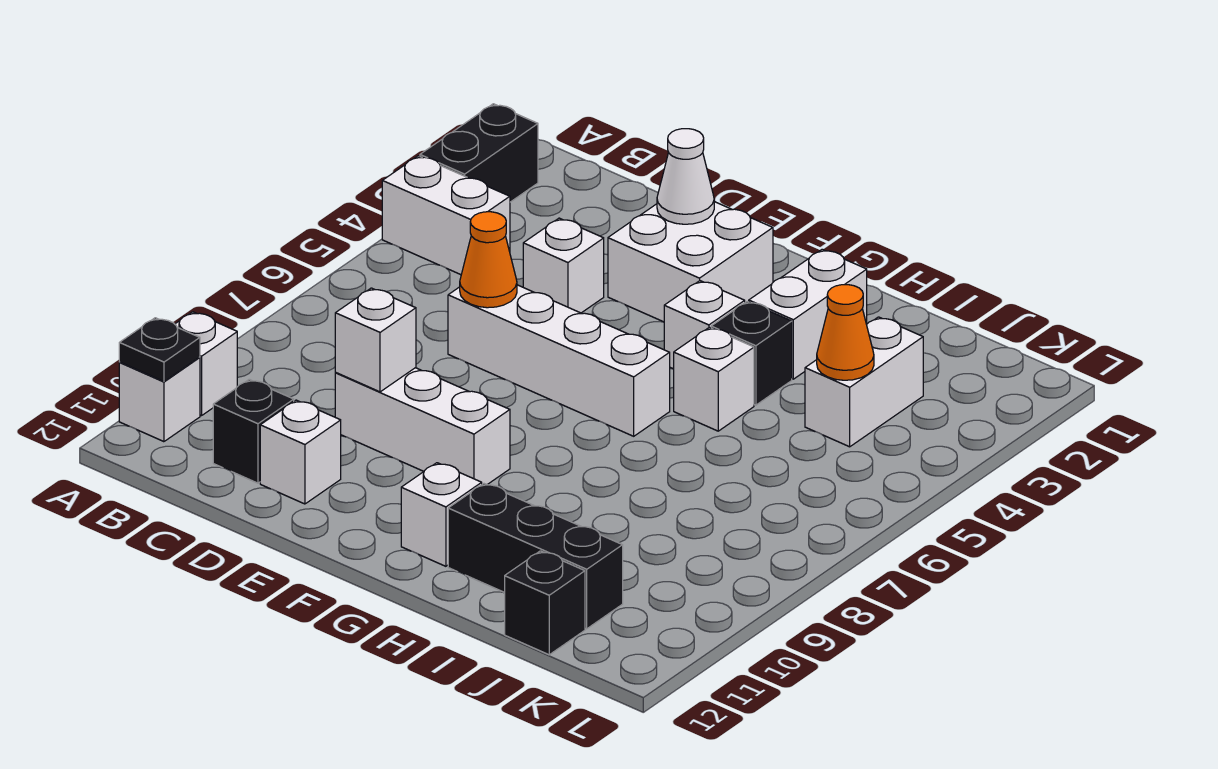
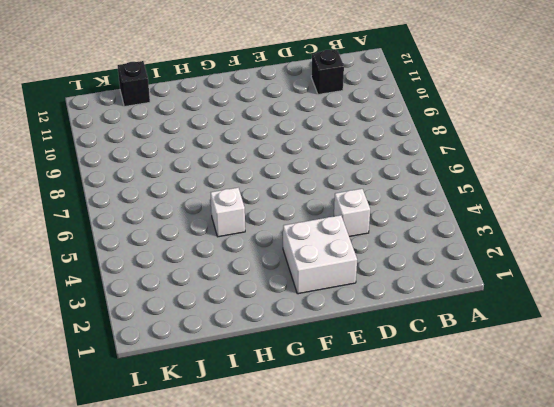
none -> black brick A2:A3 level 1
none -> white brick A4:B4 level 1
none -> white brick A10 level 1

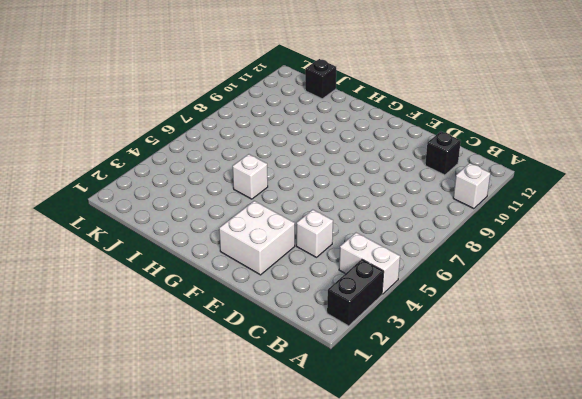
none -> white brick A11 level 1
none -> white brick D6:G6 level 1
none -> white brick D9:F9 level 1

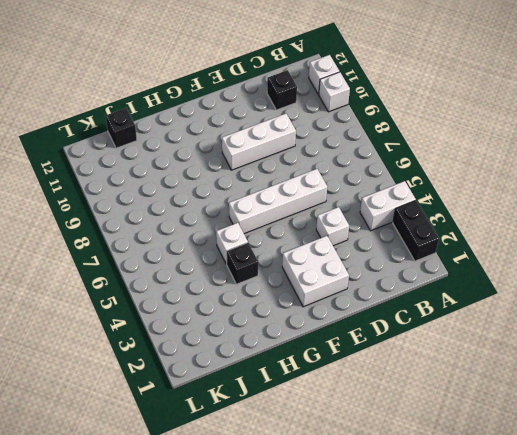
none -> white brick D11 level 1
none -> white brick G4 level 1
none -> white brick G11 level 1

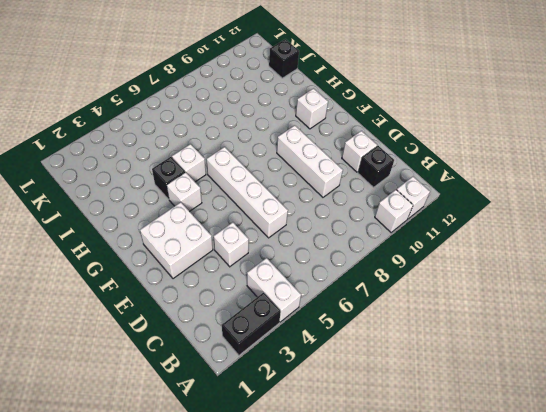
none -> white brick H2:H3 level 1
none -> black brick H11:J11 level 1
none -> white brick J3:J4 level 1

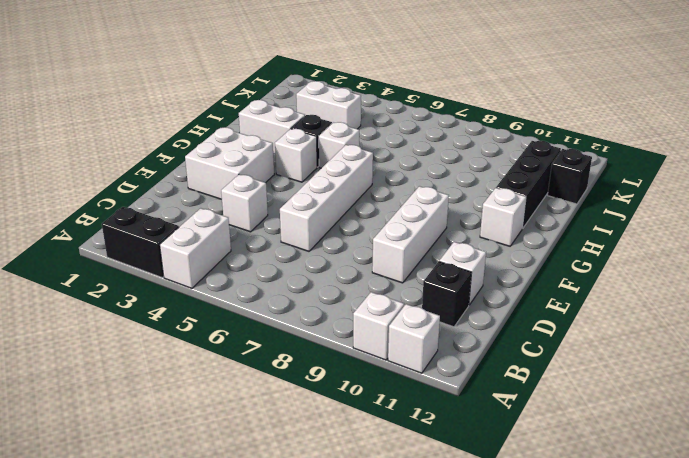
none -> black plate A11 level 2
none -> orange cone D6 level 2
none -> white brick D9 level 2

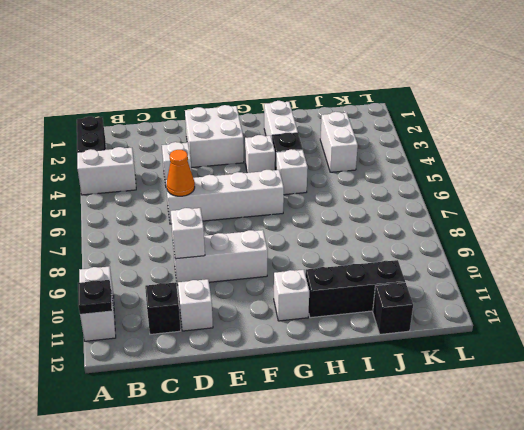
none -> white cone E2 level 2
none -> orange cone J4 level 2

